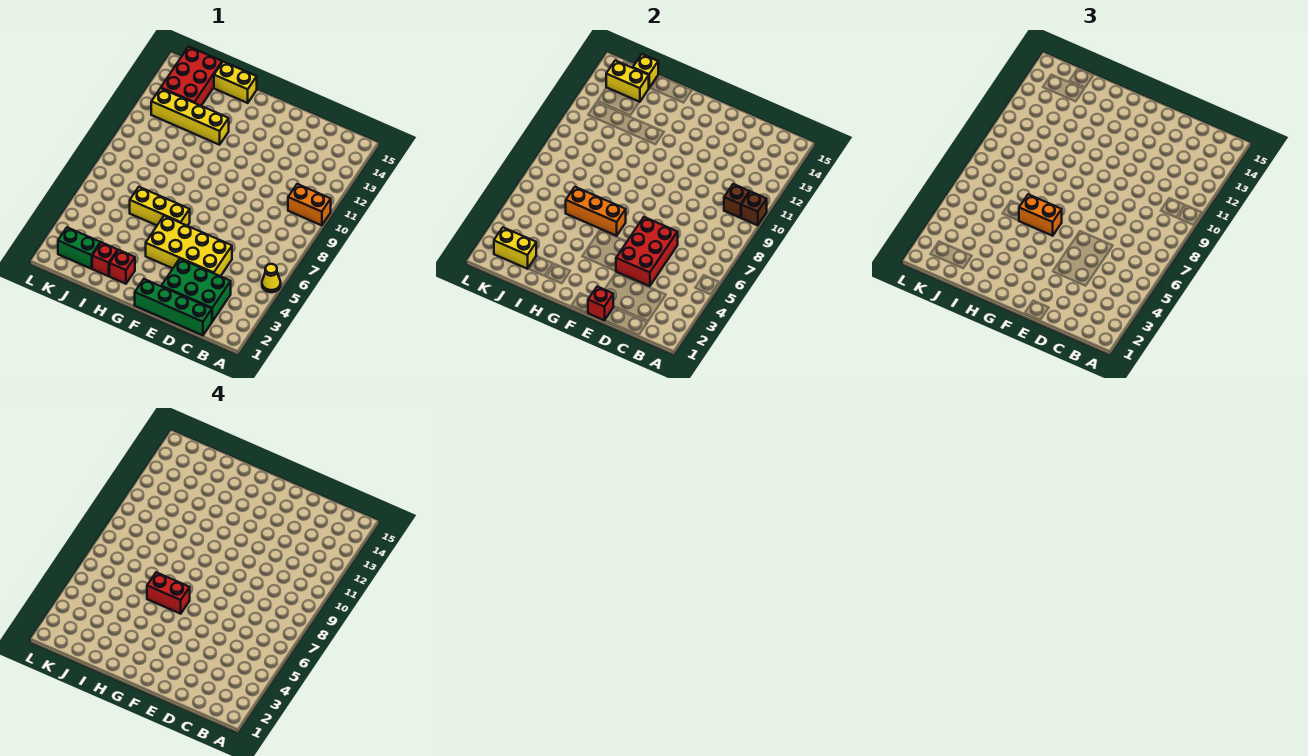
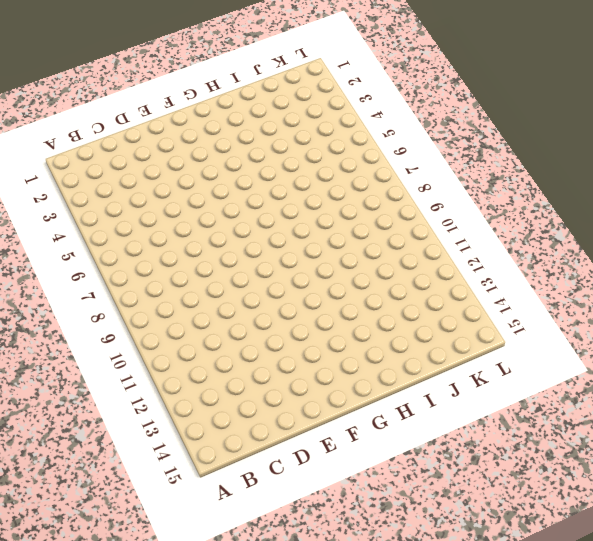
none -> yellow cone A5 level 1
none -> orange brick A10:B10 level 1
none -> green brick C1:F1 level 1

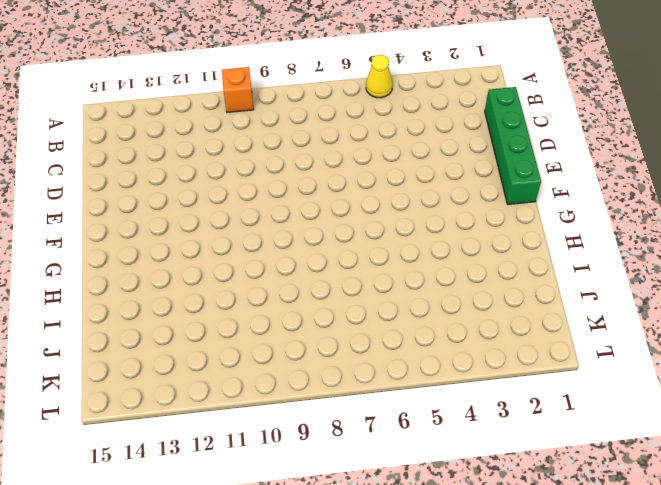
orange brick A10 level 1 -> orange brick A10:B10 level 1
none -> green brick C2:E3 level 1
none -> yellow brick D4:G5 level 1
none -> yellow brick G6:I6 level 1

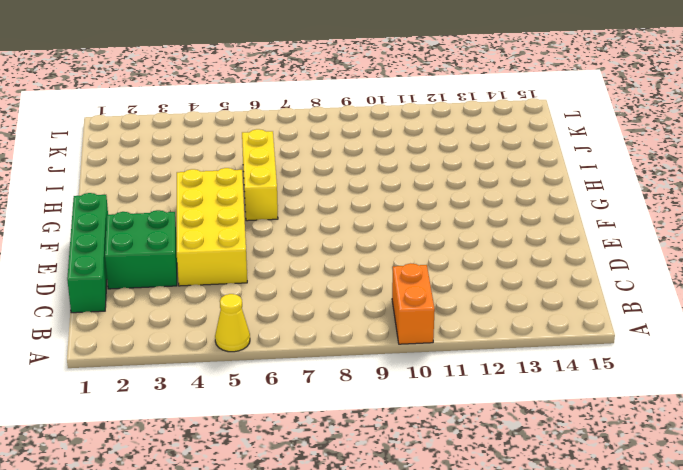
green brick D2:E3 level 1 -> green brick C2:E3 level 1
none -> red brick H2 level 1
none -> yellow brick H12:K12 level 1
none -> yellow brick H15:I15 level 1

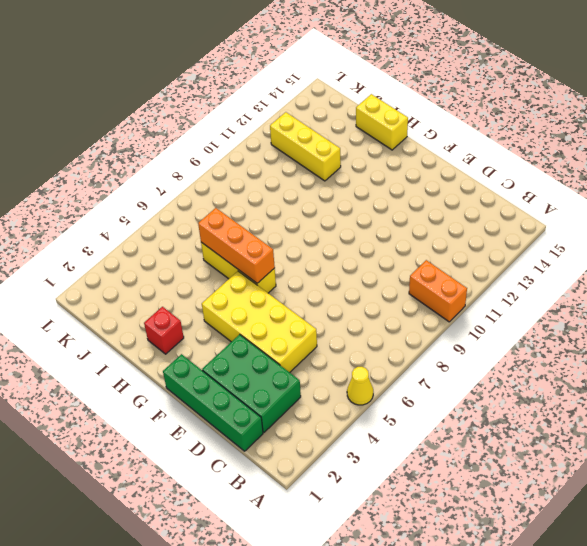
yellow brick I12:K12 level 1 -> yellow brick H12:K12 level 1
none -> red brick I2 level 1
none -> green brick J2:K2 level 1
none -> red brick J13:K15 level 1

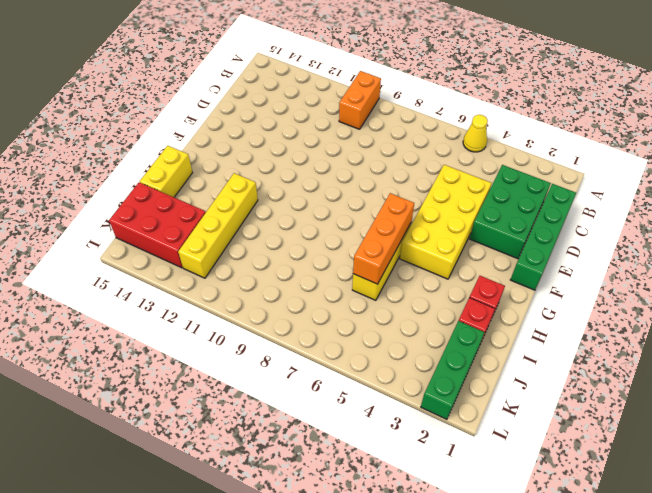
green brick J2:L2 level 1 -> green brick J2:K2 level 1
none -> brown brick A10 level 2
none -> brown brick B10 level 2
none -> red brick D4:E6 level 2

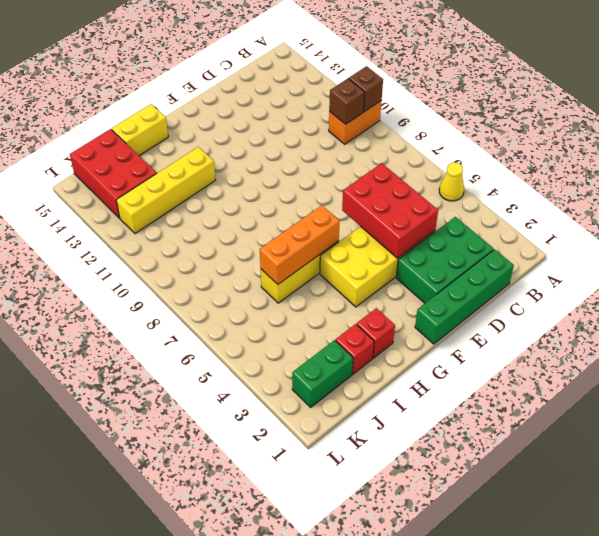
none -> red brick E1 level 2
none -> yellow brick J2:K2 level 2
none -> yellow brick J14:K14 level 2

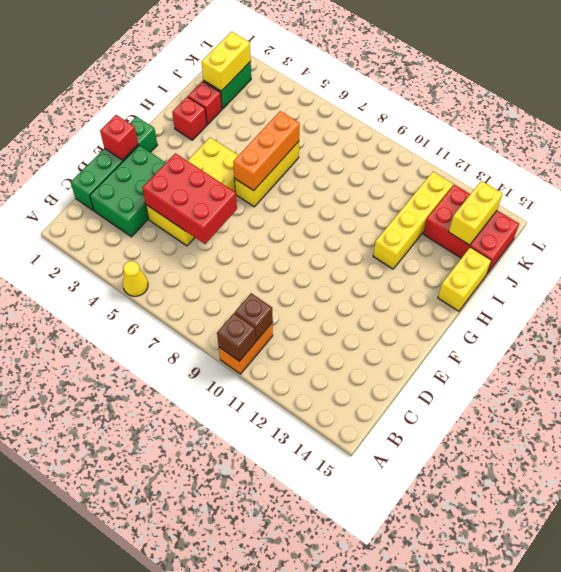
none -> yellow brick J15 level 2
none -> orange brick G6:H6 level 3
none -> red brick G6:H6 level 4

